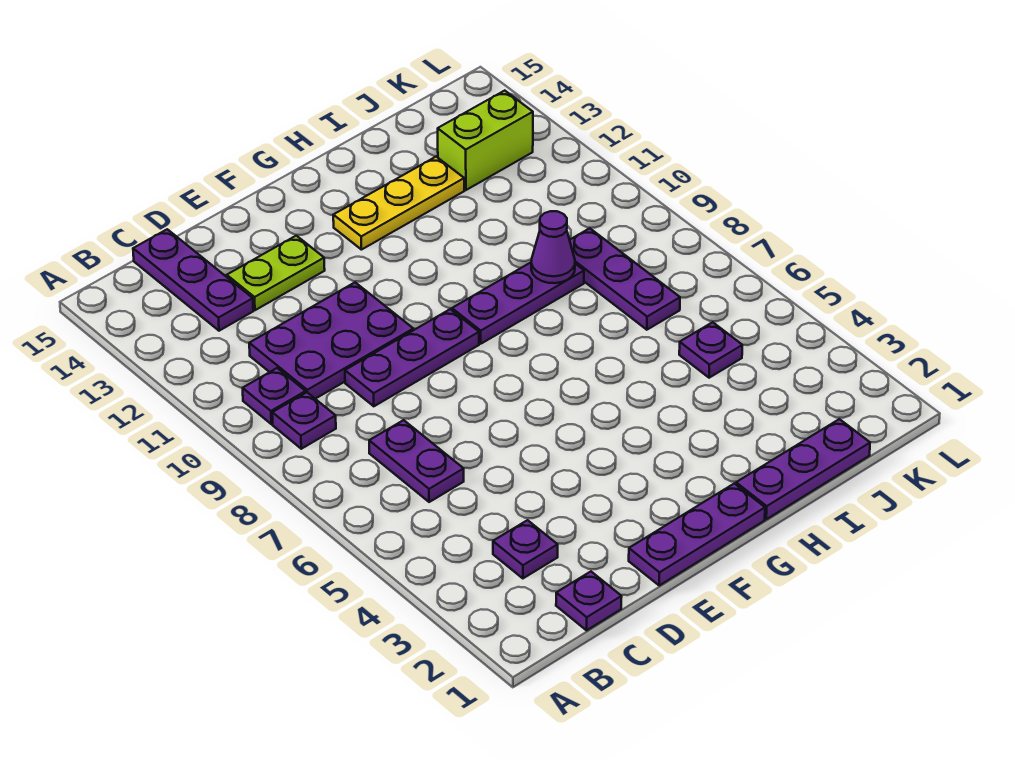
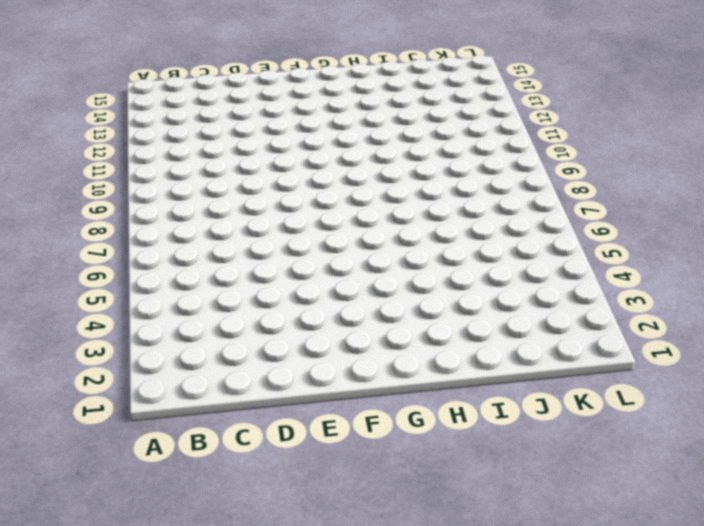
none -> purple plate B9 level 1
none -> purple plate B10 level 1
none -> purple plate C1 level 1

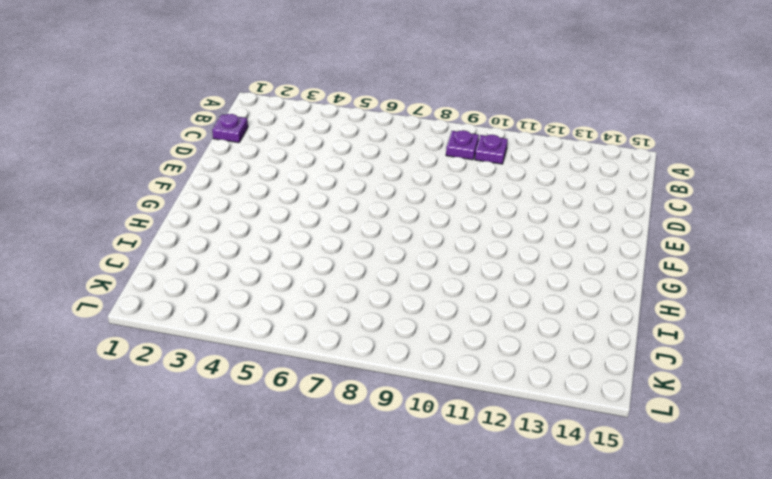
none -> purple plate C3 level 1
none -> purple plate C6:C7 level 1
none -> purple plate C10:E11 level 1

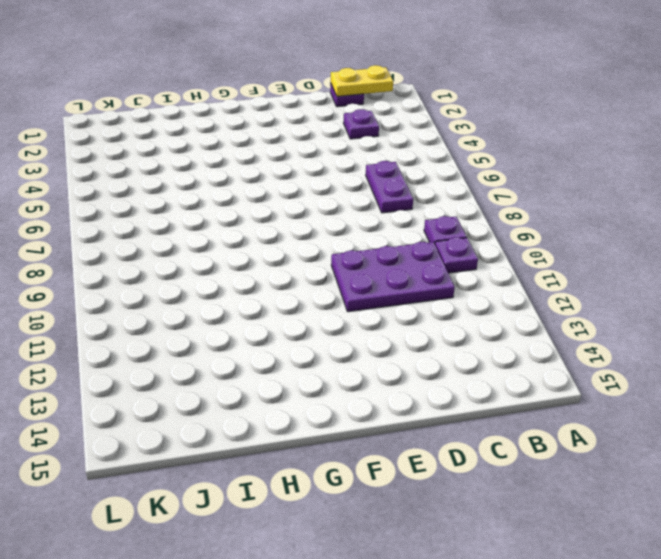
yellow plate B1:C1 level 2 -> none
none -> purple plate C13:C15 level 1
none -> purple plate D9:F9 level 1
none -> lime plate D13:E13 level 1

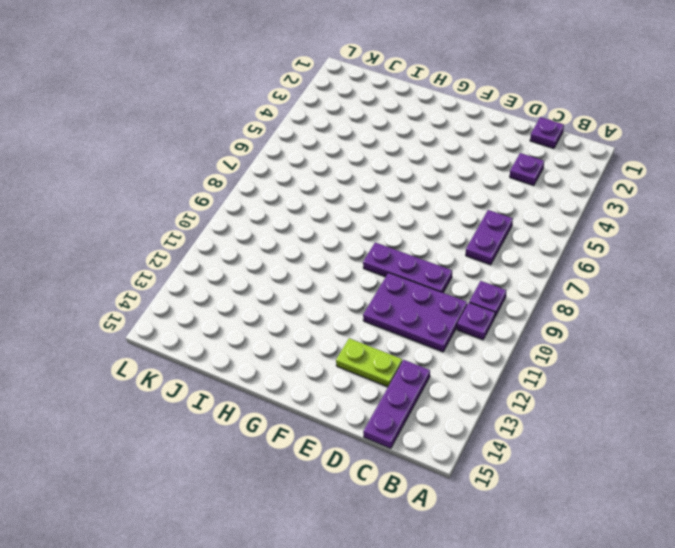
none -> purple plate E1:G1 level 1
none -> purple plate G9:I9 level 1
none -> yellow plate G13:I13 level 1

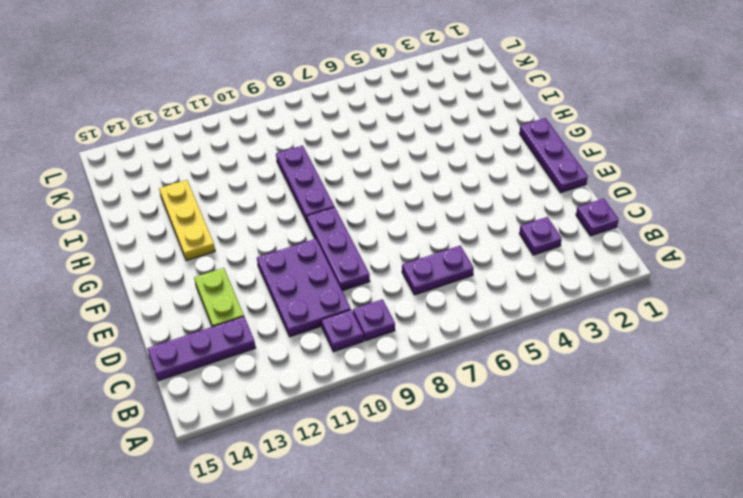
none -> purple plate H1:J1 level 1
none -> purple plate J5 level 1
none -> purple plate J7:J9 level 1

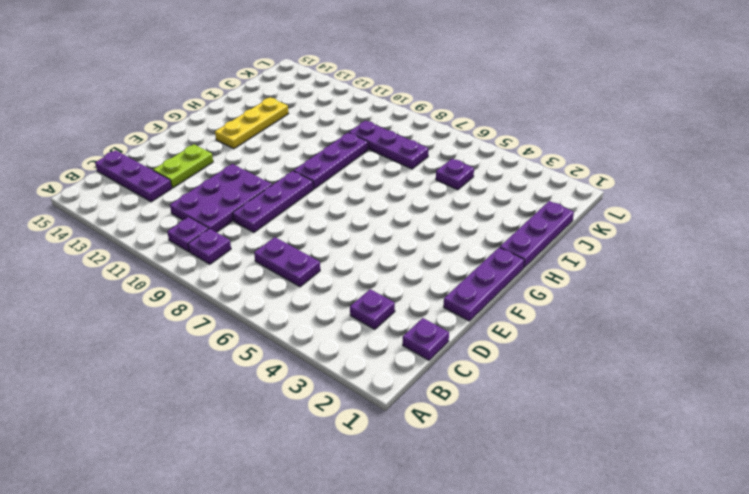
none -> lime brick J13:K13 level 1
none -> purple cone I9 level 2

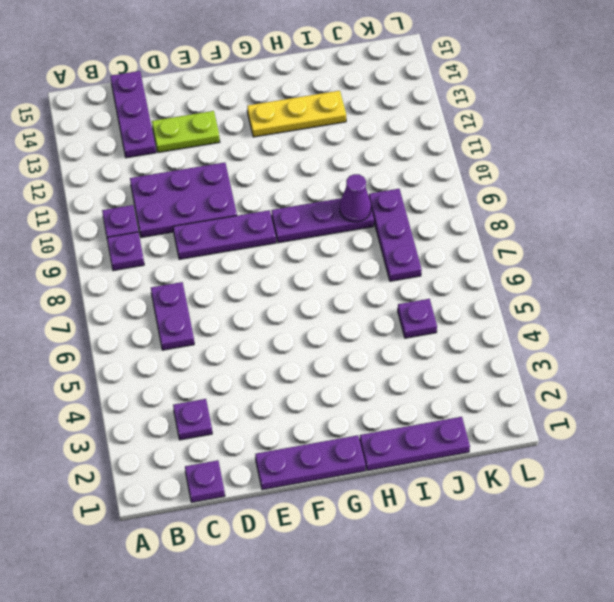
none -> lime brick J13:K13 level 1

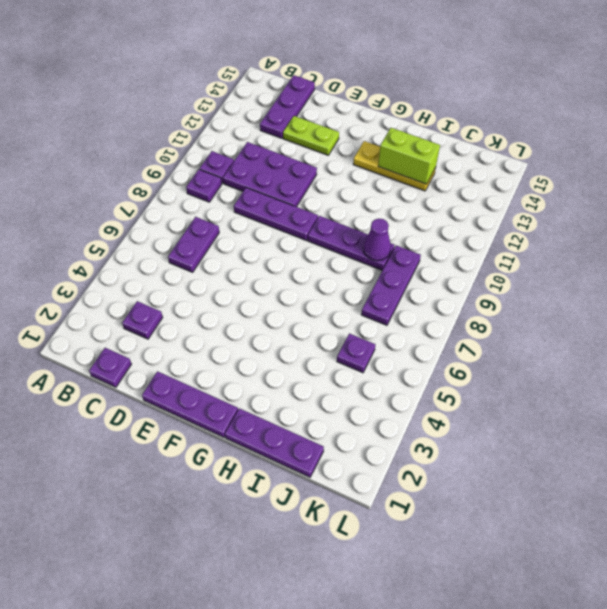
lime brick H13:I13 level 2 -> lime brick J13:K13 level 1

